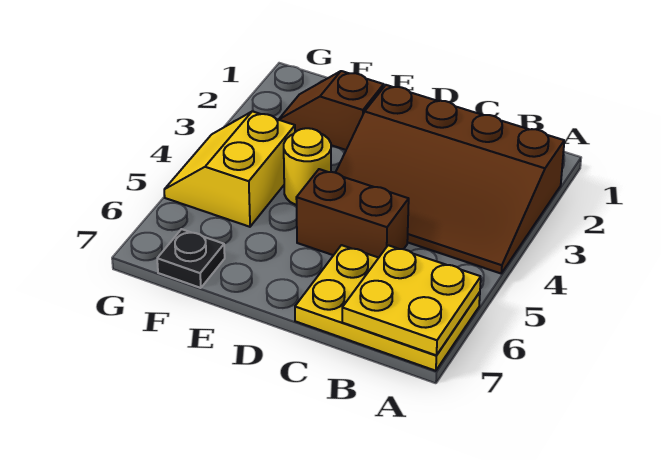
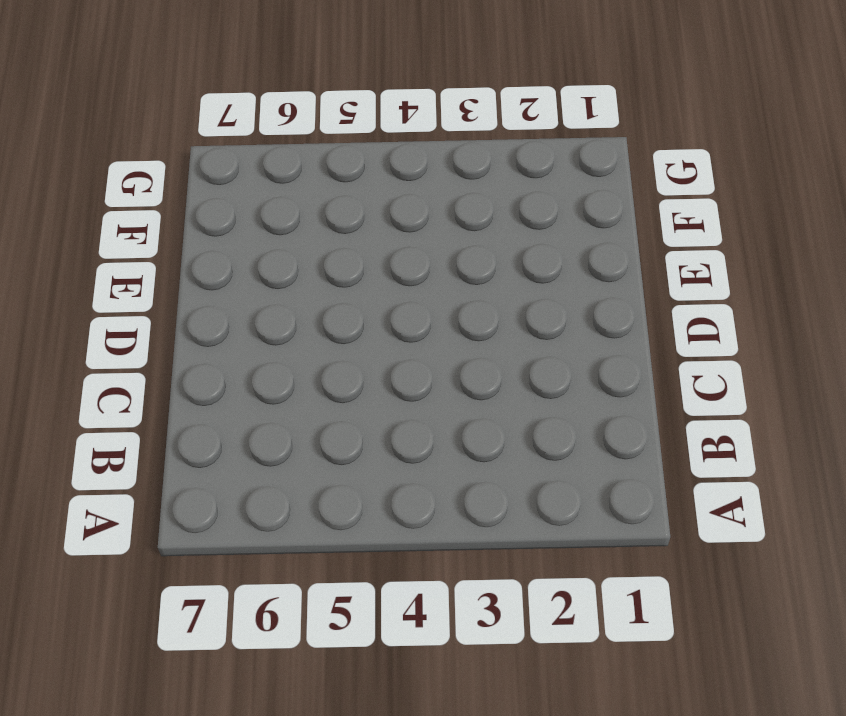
none -> brown slope A2:D4 level 1 top 2
none -> yellow plate A6:C7 level 1

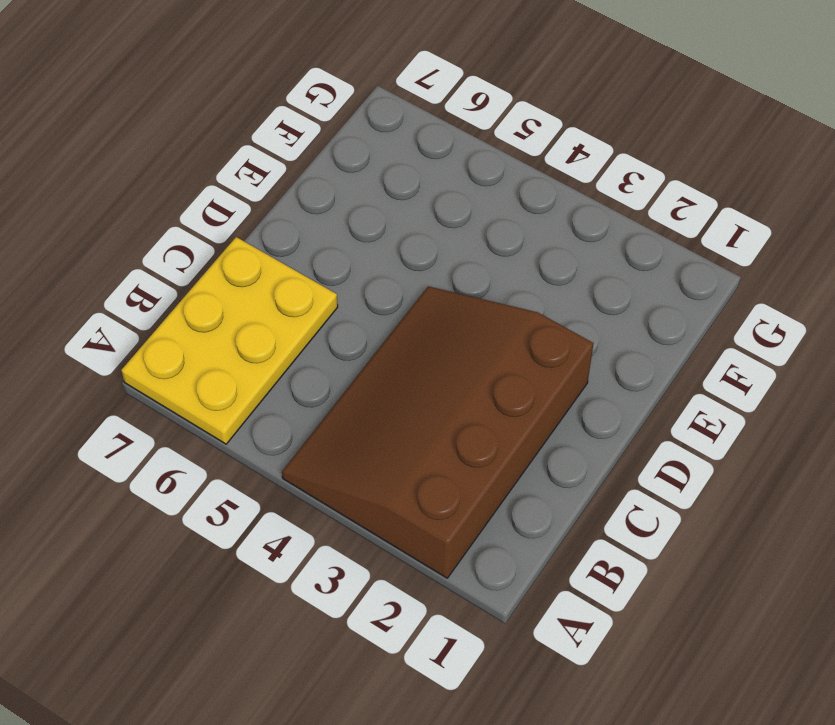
none -> brown brick C5:D5 level 1
none -> brown slope E2:F2 level 1 top E

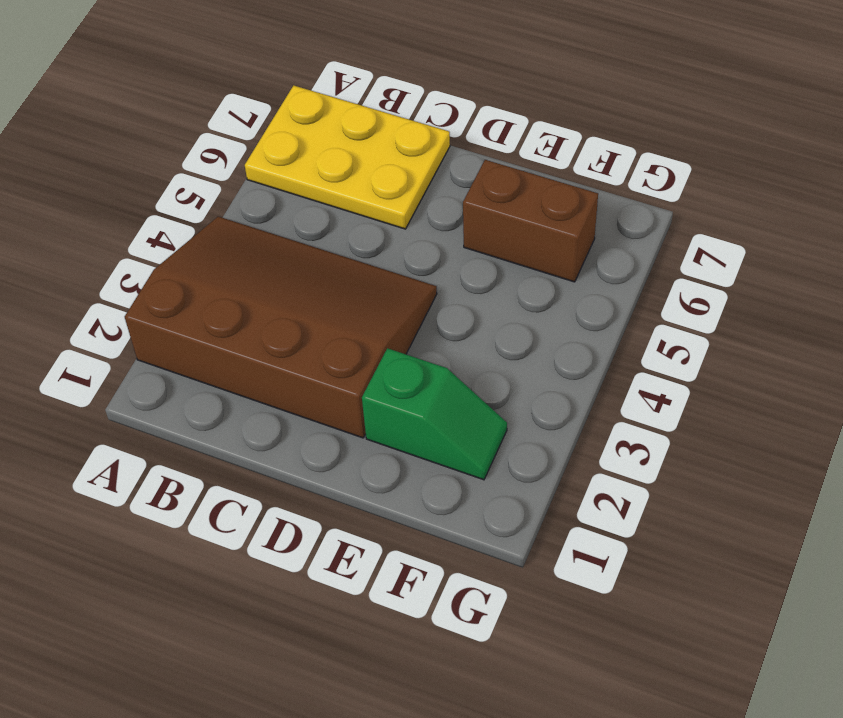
green slope E2:F2 level 1 top E -> brown slope E2:F2 level 1 top E
brown brick E6:F6 level 1 -> brown brick C5:D5 level 1
none -> yellow round brick E4 level 1
none -> yellow slope F4:G5 level 1 top F

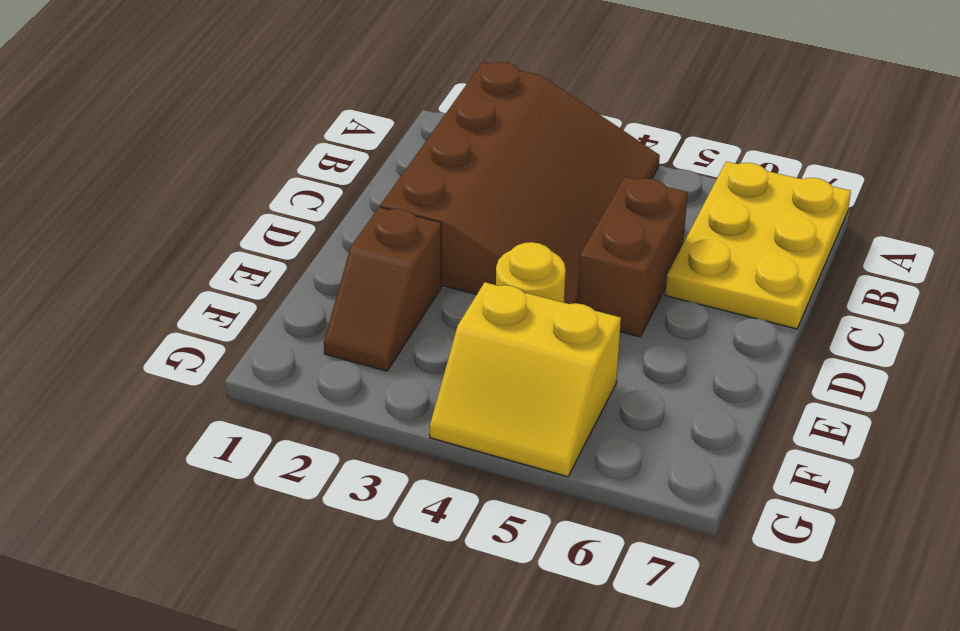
none -> black plate F7 level 1
none -> yellow plate A6:B7 level 2

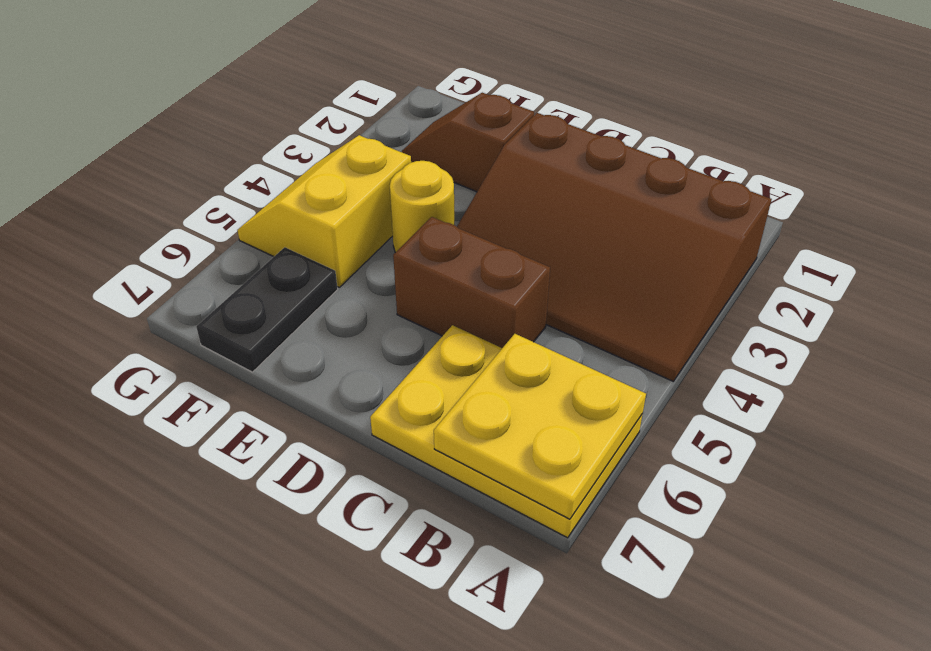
black plate F6:F7 level 1 -> black plate F7 level 1

